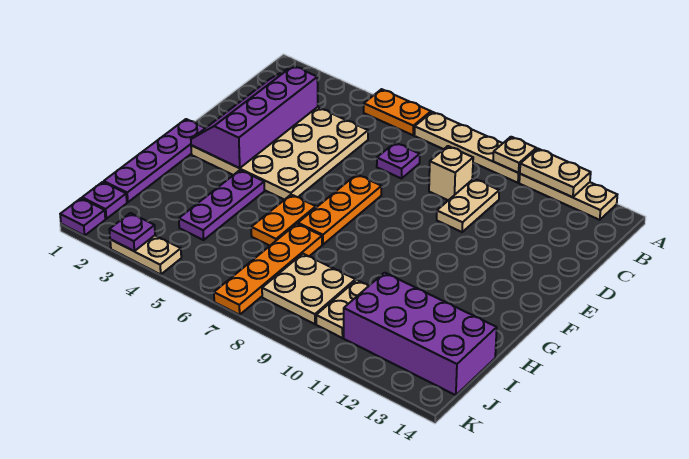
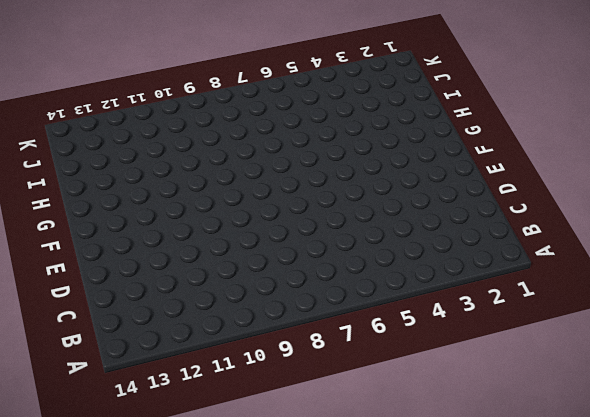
none -> orange plate A5:A6 level 1
none -> tan plate A7:A10 level 1
none -> tan plate A11:A13 level 1

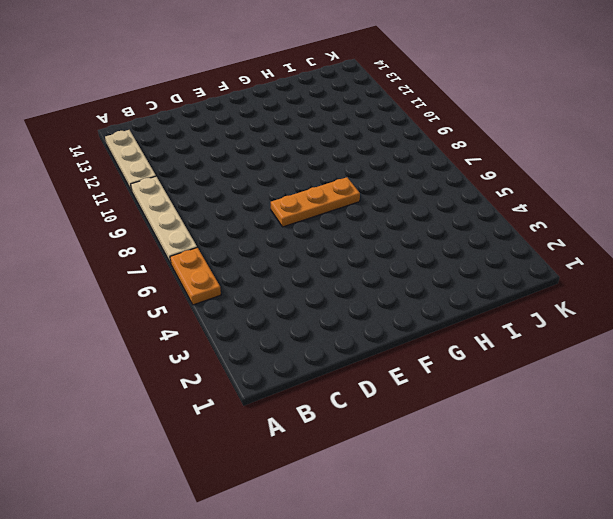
none -> tan plate C2:F5 level 1
none -> purple plate C7 level 1
none -> tan brick C9 level 1

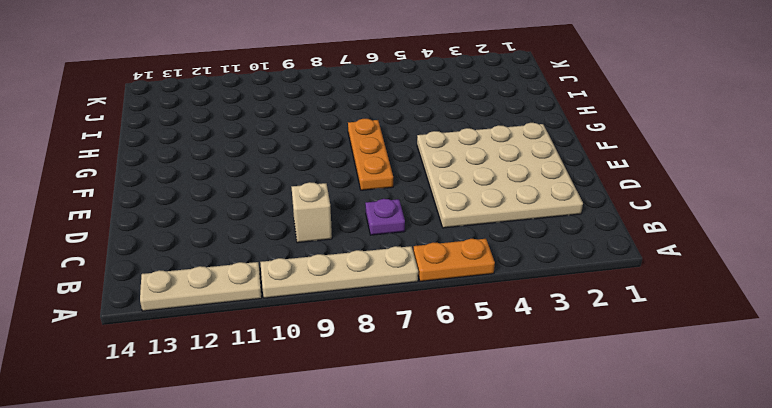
none -> tan plate C10:D10 level 1
none -> purple plate F1:I1 level 1
none -> purple plate G4:I4 level 1

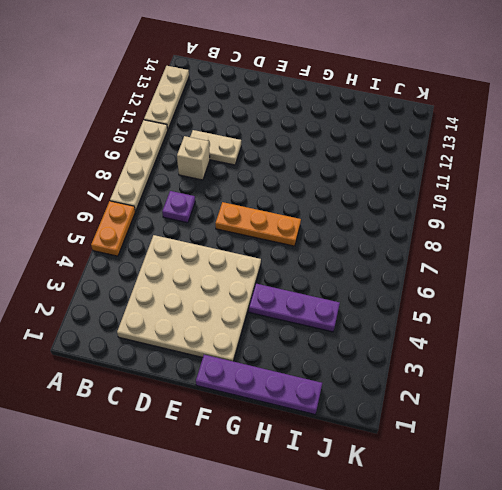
none -> orange plate G6:H6 level 1
none -> orange plate H7:K7 level 1
none -> tan plate I8:J9 level 1

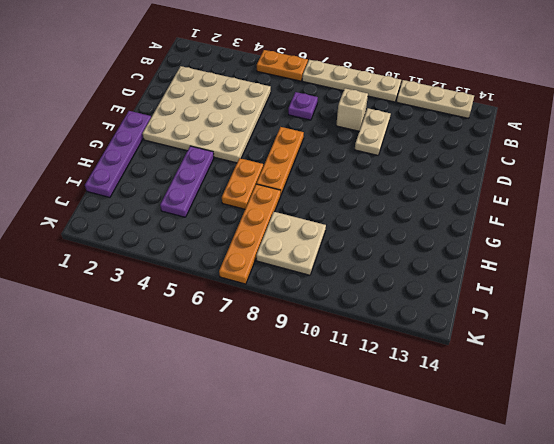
none -> tan plate I10:J10 level 1
none -> purple brick I11:J14 level 1
none -> purple plate J1 level 1

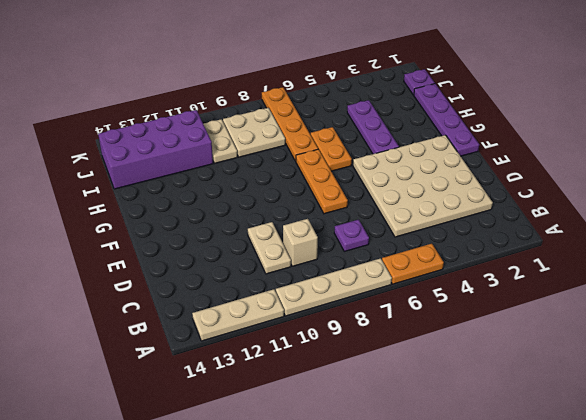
none -> purple plate K1 level 1
none -> tan plate K3:K4 level 1
none -> tan plate A10 level 2

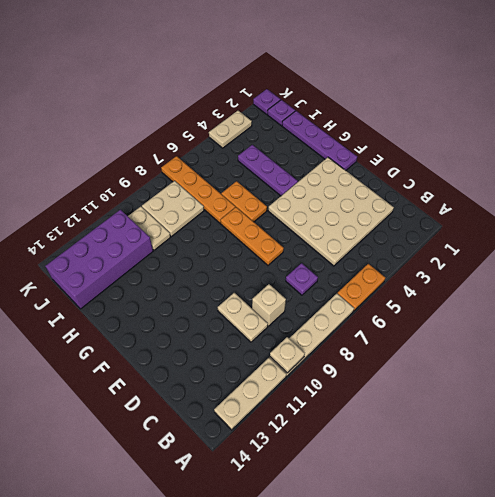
none -> tan plate A11:A12 level 2
none -> purple slope C2:F3 level 2 top 3
none -> purple plate K3 level 2

